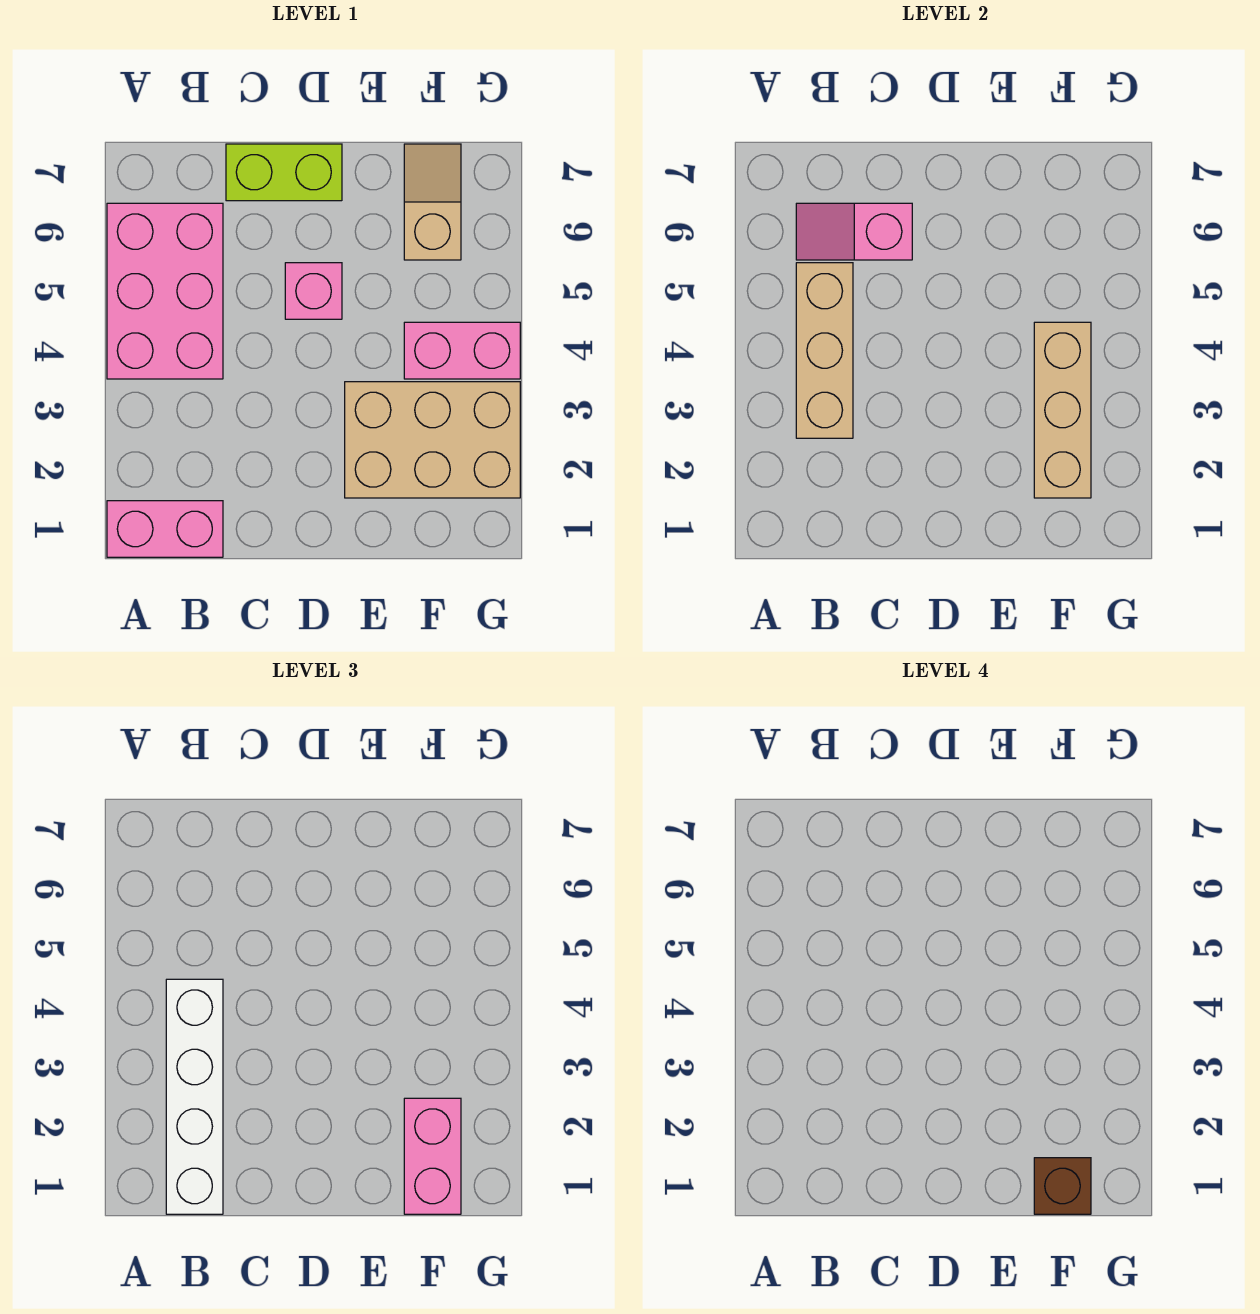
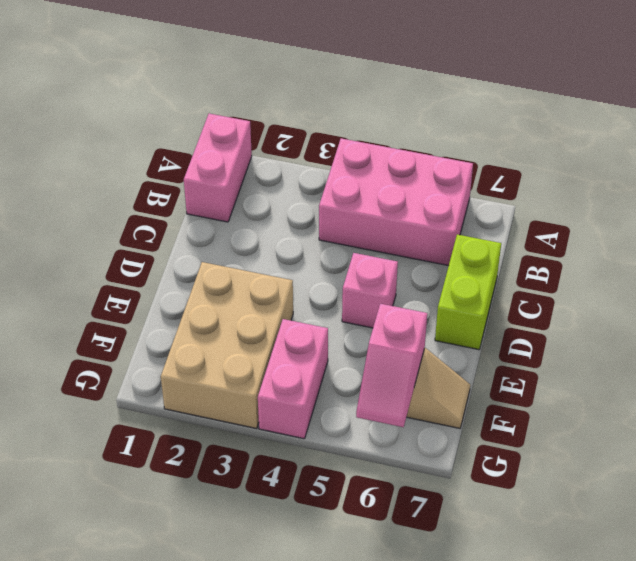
pink slope F6:G6 level 2 top F -> pink slope B6:C6 level 2 top C
none -> tan brick B3:B5 level 2
none -> tan brick F2:F4 level 2
none -> white brick B1:B4 level 3

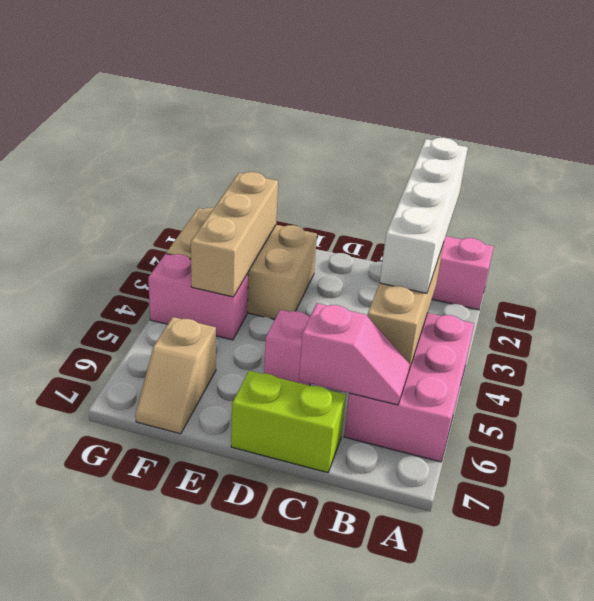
none -> pink brick F1:F2 level 3
none -> brown brick F1 level 4

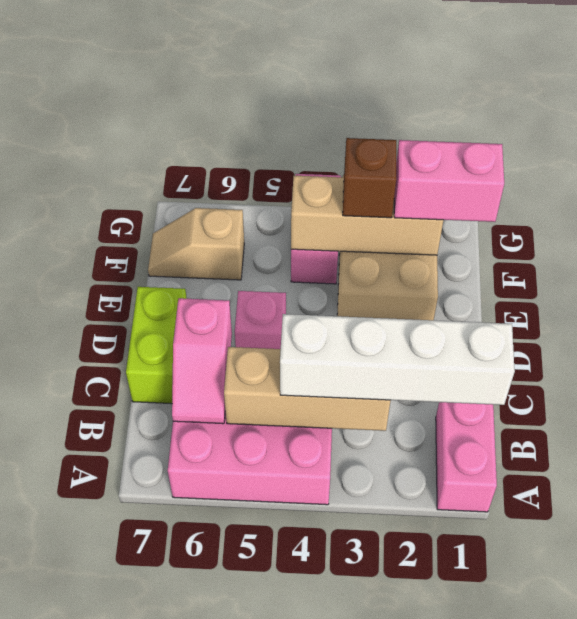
brown brick F3 level 3 -> brown brick F1 level 4

